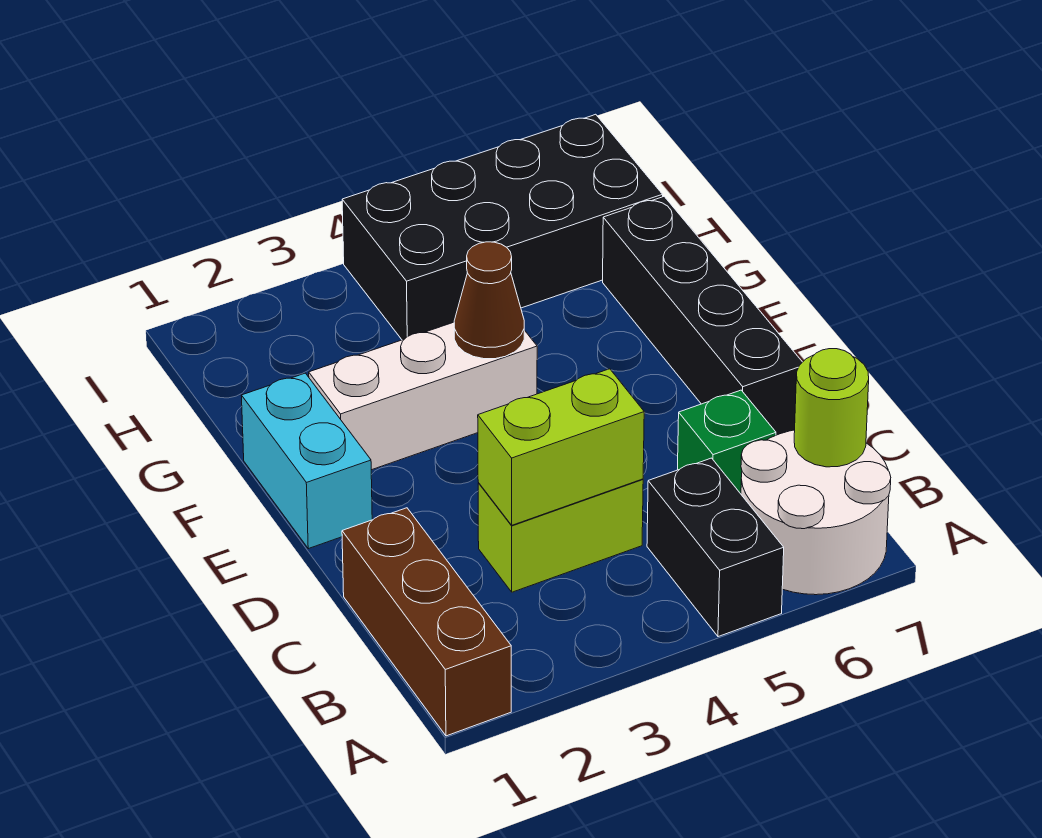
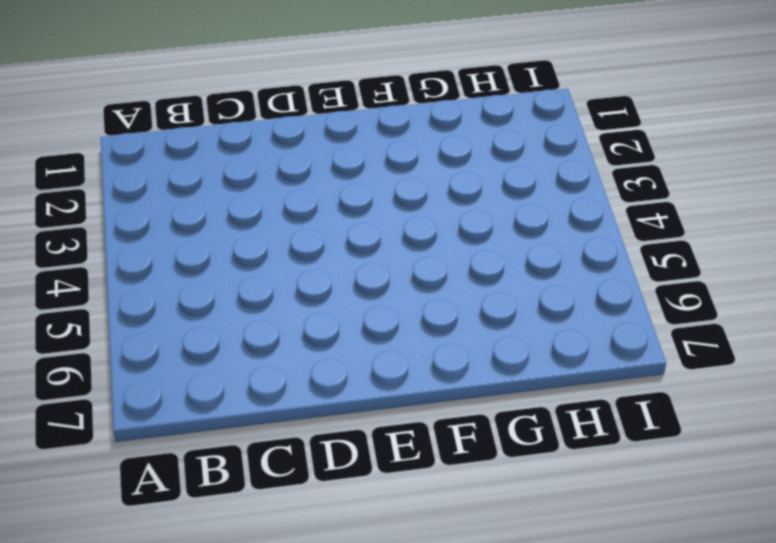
none -> brown brick A1:C1 level 1
none -> black brick A5:B5 level 1
none -> white round brick A6:B7 level 1

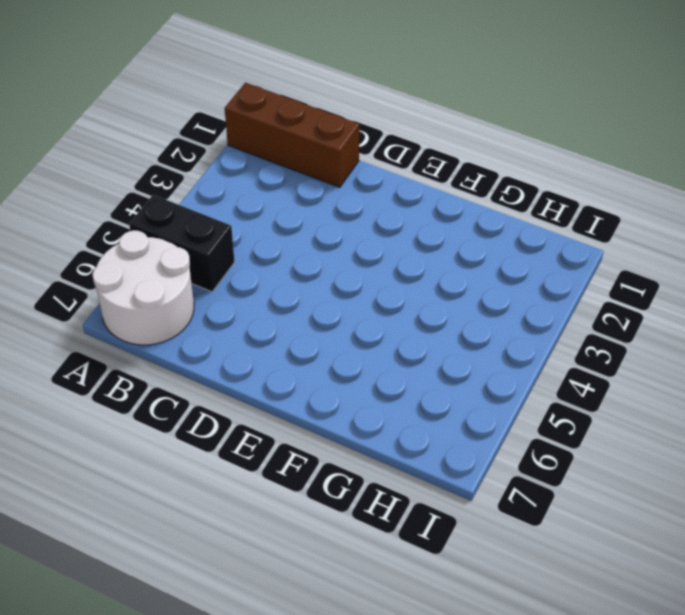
none -> lime brick C3:C4 level 1
none -> green brick C6 level 1
none -> black brick D7:G7 level 1

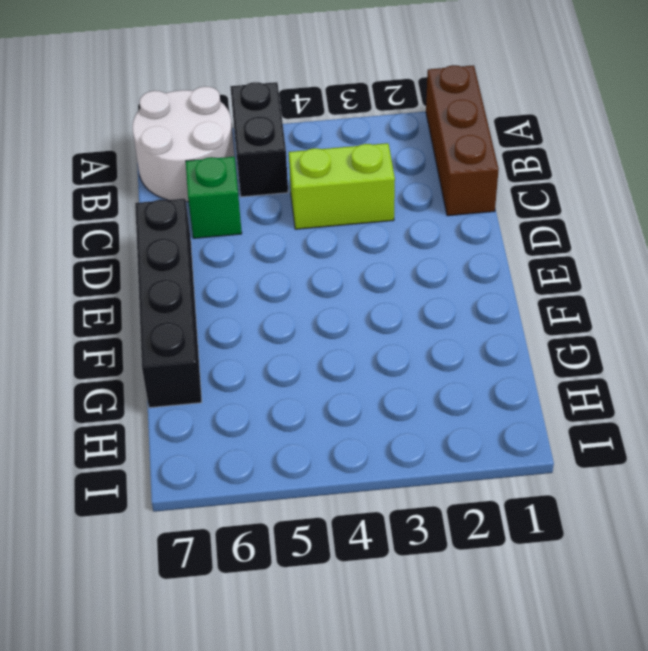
none -> cyan brick E1:F1 level 1
none -> white brick F2:F4 level 1
none -> black brick H4:I7 level 1

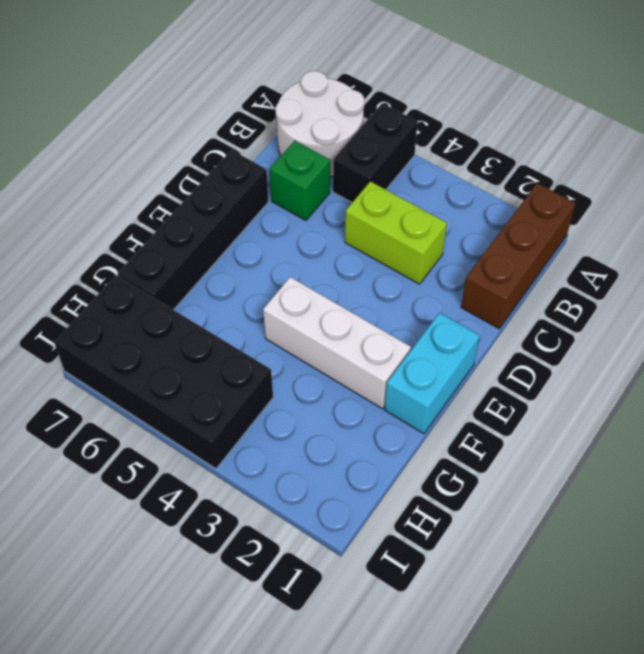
none -> lime round brick B7 level 2
none -> lime brick C3:C4 level 2
none -> brown cone F4 level 2

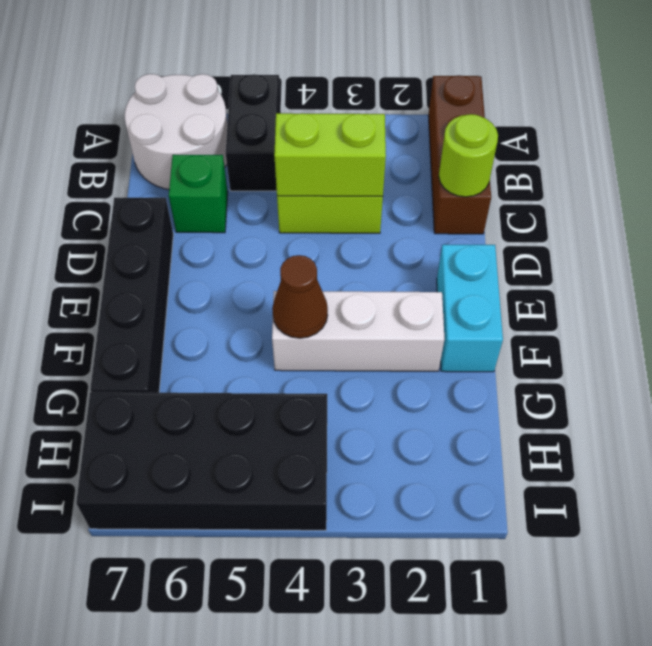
lime round brick C1 level 2 -> lime round brick B7 level 2

